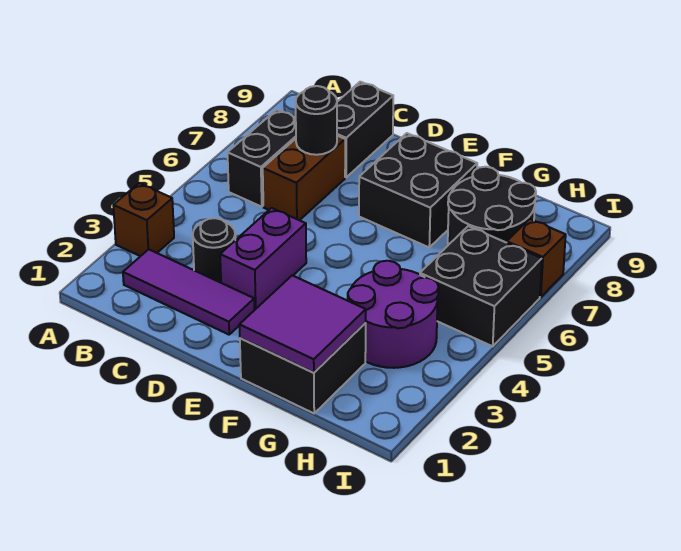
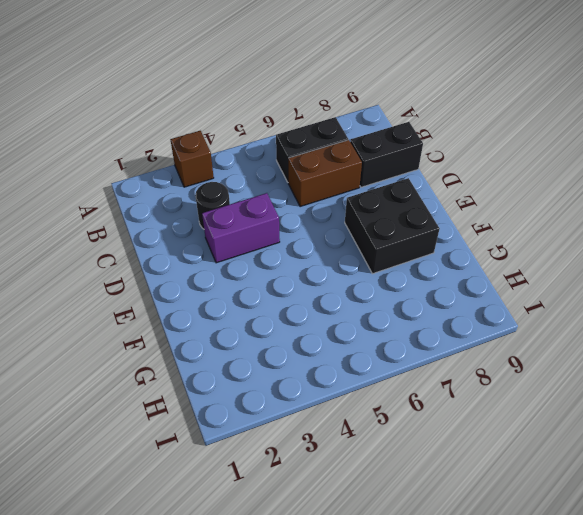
none -> purple tile B2:D2 level 1
none -> black brick F1:G2 level 1
none -> purple round brick G3:H4 level 1

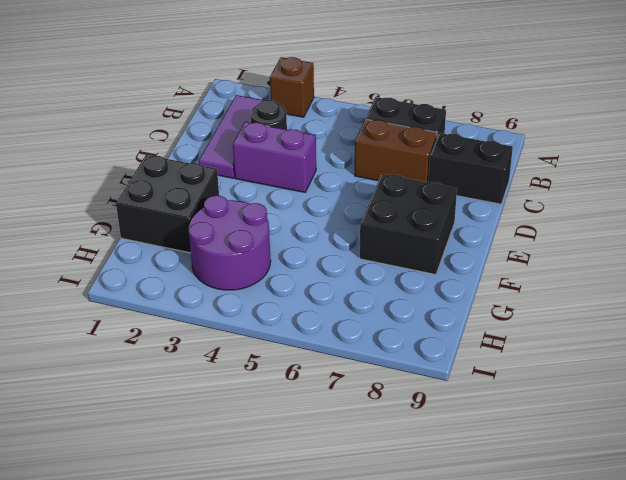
none -> black round brick G7:H8 level 1
none -> black brick H5:I6 level 1
none -> brown brick I7 level 1

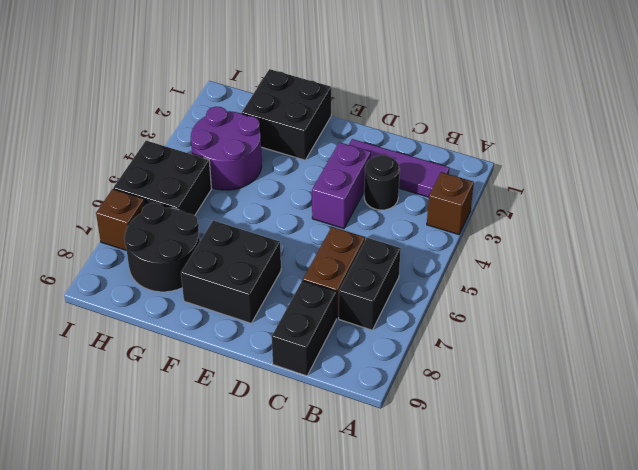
none -> black round brick C7 level 2
none -> purple tile F1:G2 level 2

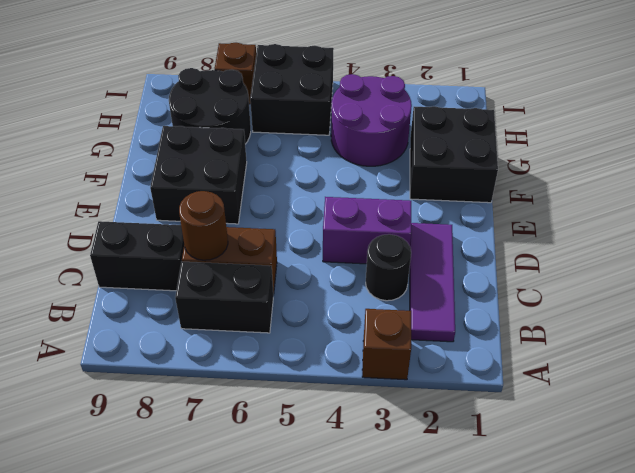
brown round brick C7 level 2 -> black round brick C7 level 2
none -> purple tile F1:G2 level 2

